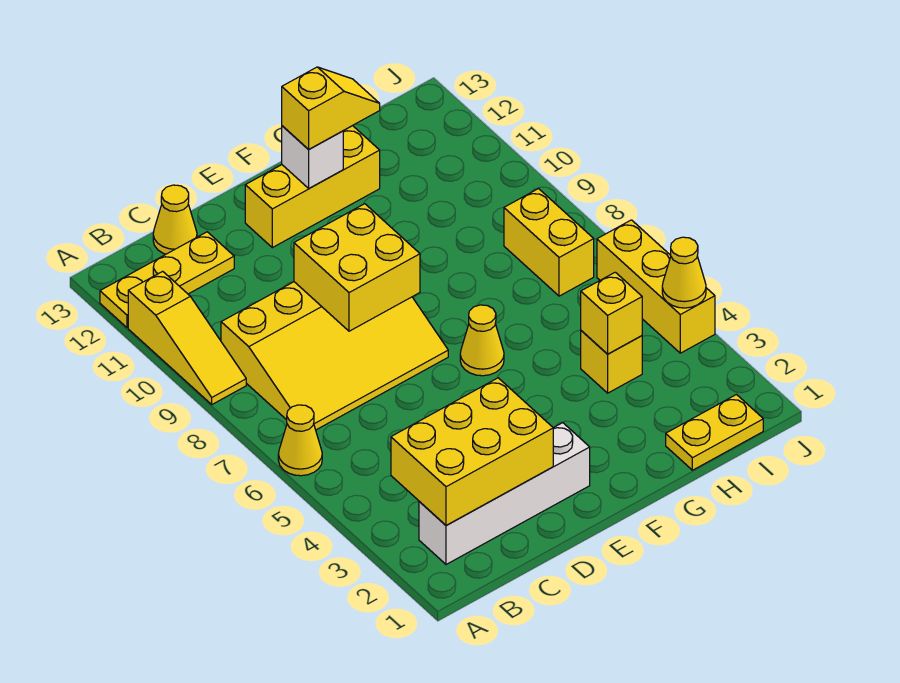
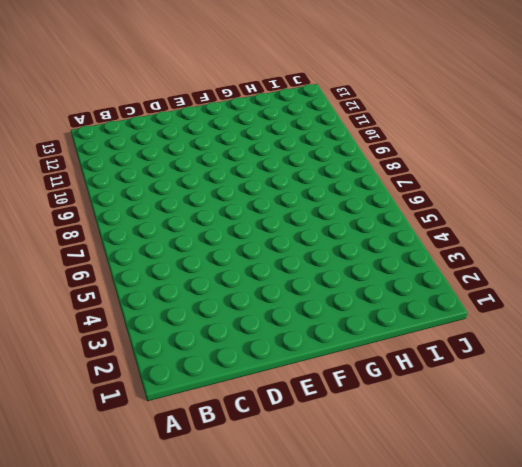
none -> yellow cone A6 level 1
none -> yellow slope A9:A11 level 1 top 11
none -> yellow plate A12:C12 level 1

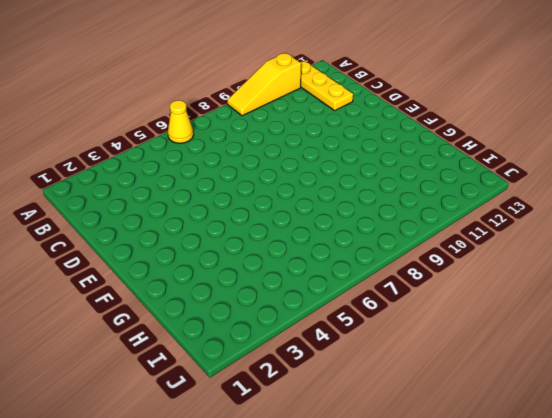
none -> white brick B2:E2 level 1
none -> yellow slope B7:E9 level 1 top 9
none -> yellow cone C13 level 1

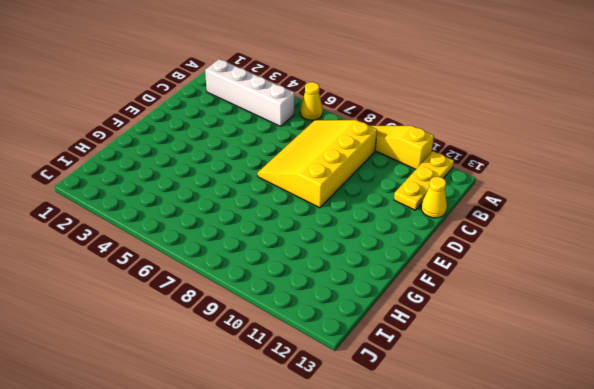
white brick B2:B5 level 1 -> white brick B2:E2 level 1
none -> yellow brick E12:G12 level 1
none -> yellow cone F6 level 1
none -> yellow plate H1:I1 level 1

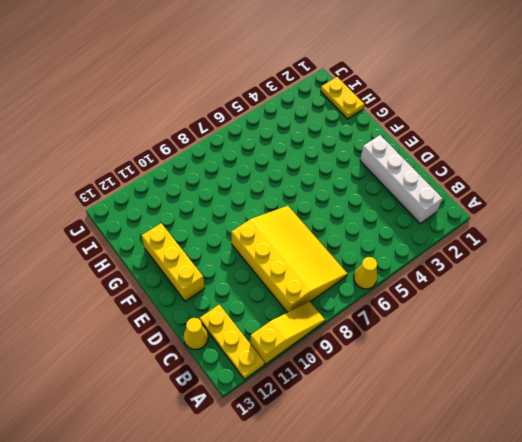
none -> yellow cone F6 level 1
none -> yellow brick H4 level 1
none -> yellow brick I7:I8 level 1

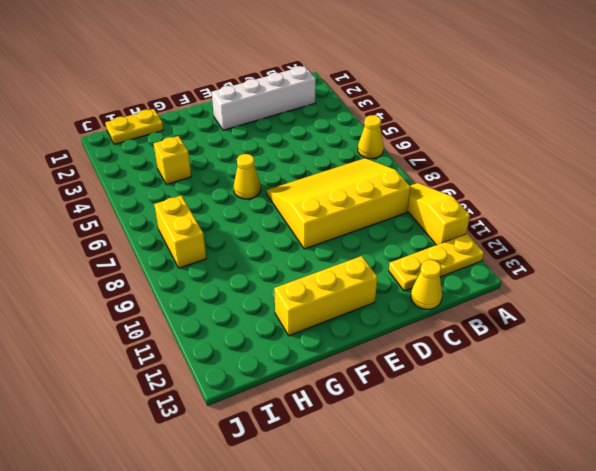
none -> yellow brick J4:J6 level 1
none -> yellow brick B2:D3 level 2
none -> yellow brick D8:E9 level 2

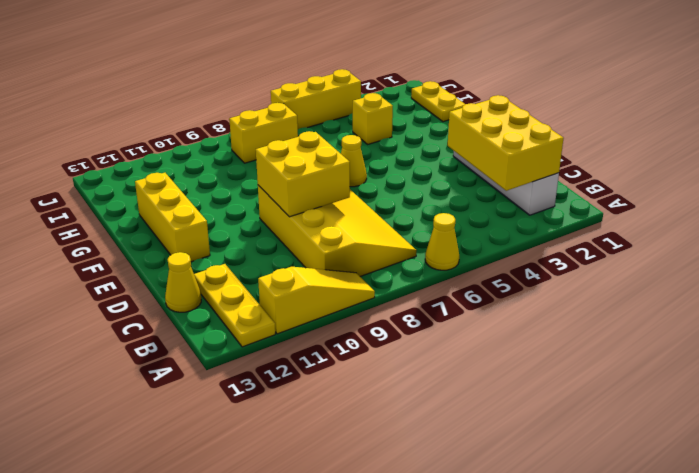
none -> white brick F12 level 2
none -> yellow brick H4 level 2
none -> yellow cone J4 level 2

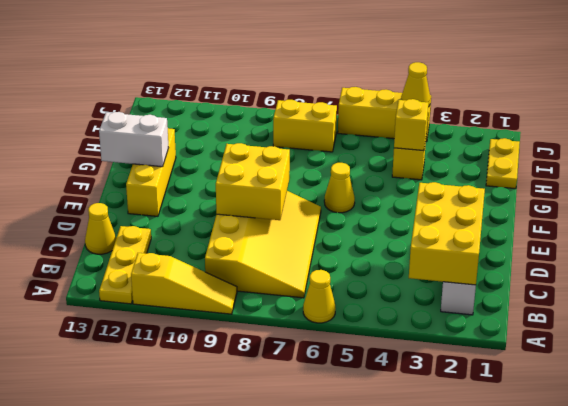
white brick F12:F13 level 2 -> white brick F12 level 2
none -> yellow slope F12:G12 level 3 top F

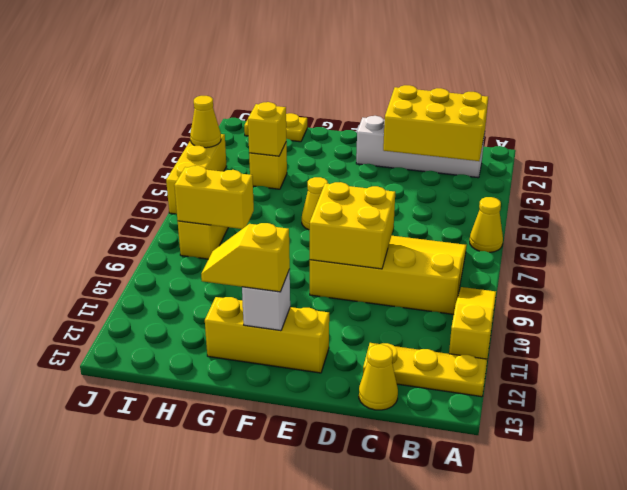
yellow brick H8:I8 level 2 -> none

